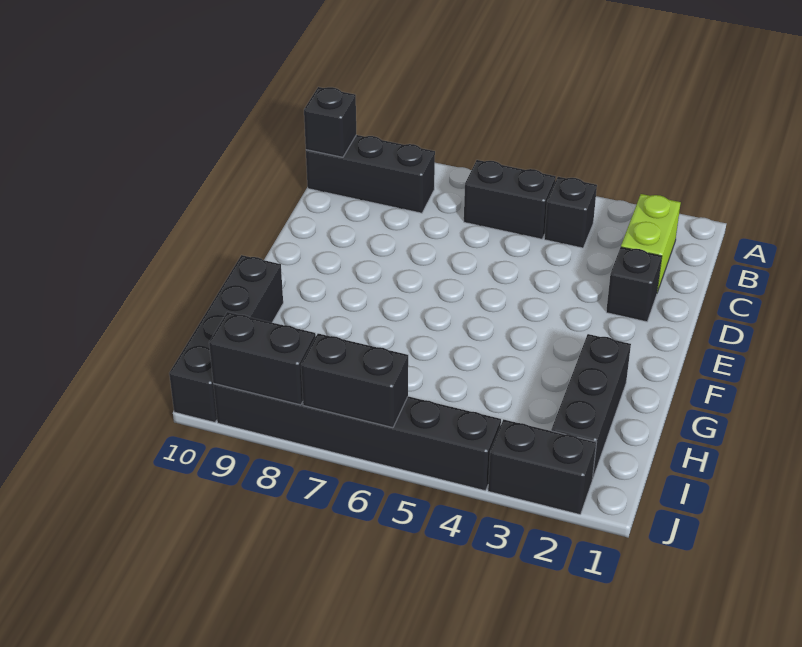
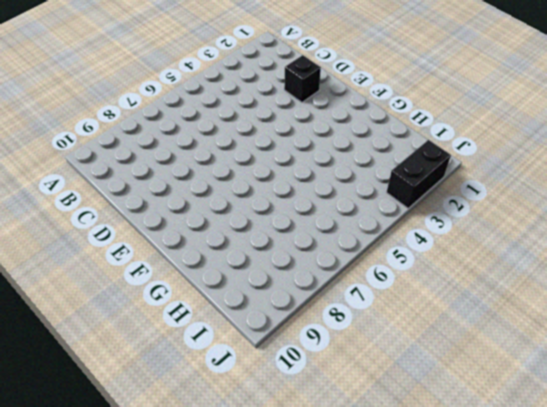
none -> lime brick B2:C2 level 1
none -> black brick B4 level 1
none -> black brick B5:B6 level 1

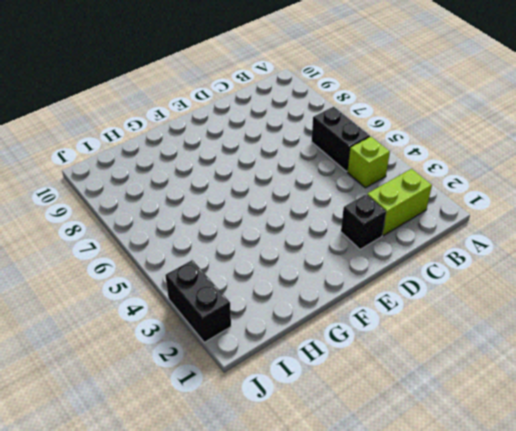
lime brick B4 level 1 -> black brick B4 level 1
none -> black brick B8:B10 level 1
none -> black brick G2:I2 level 1
none -> black brick G10:J10 level 1

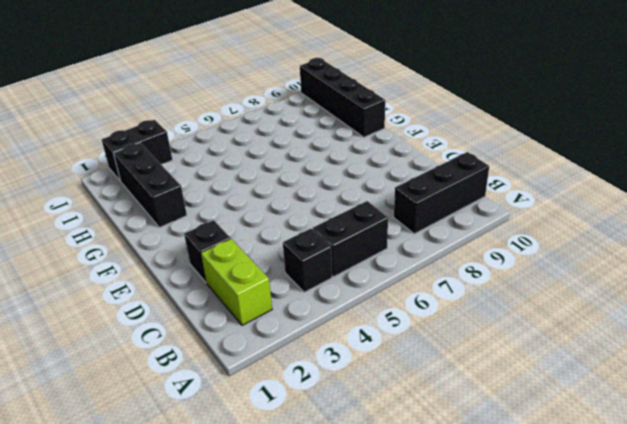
none -> black brick J4:J9 level 1
none -> black brick B10 level 2
none -> black brick J6:J7 level 2

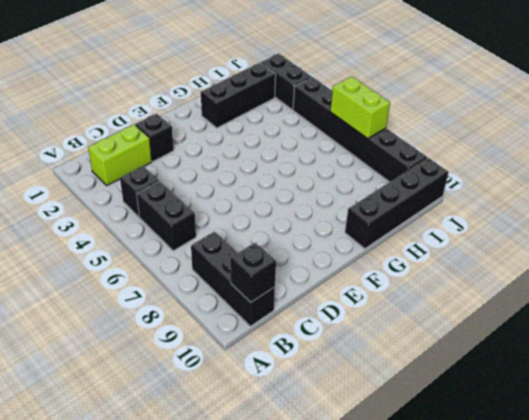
lime brick J6:J7 level 2 -> black brick J6:J7 level 2
none -> black brick J8:J9 level 2

